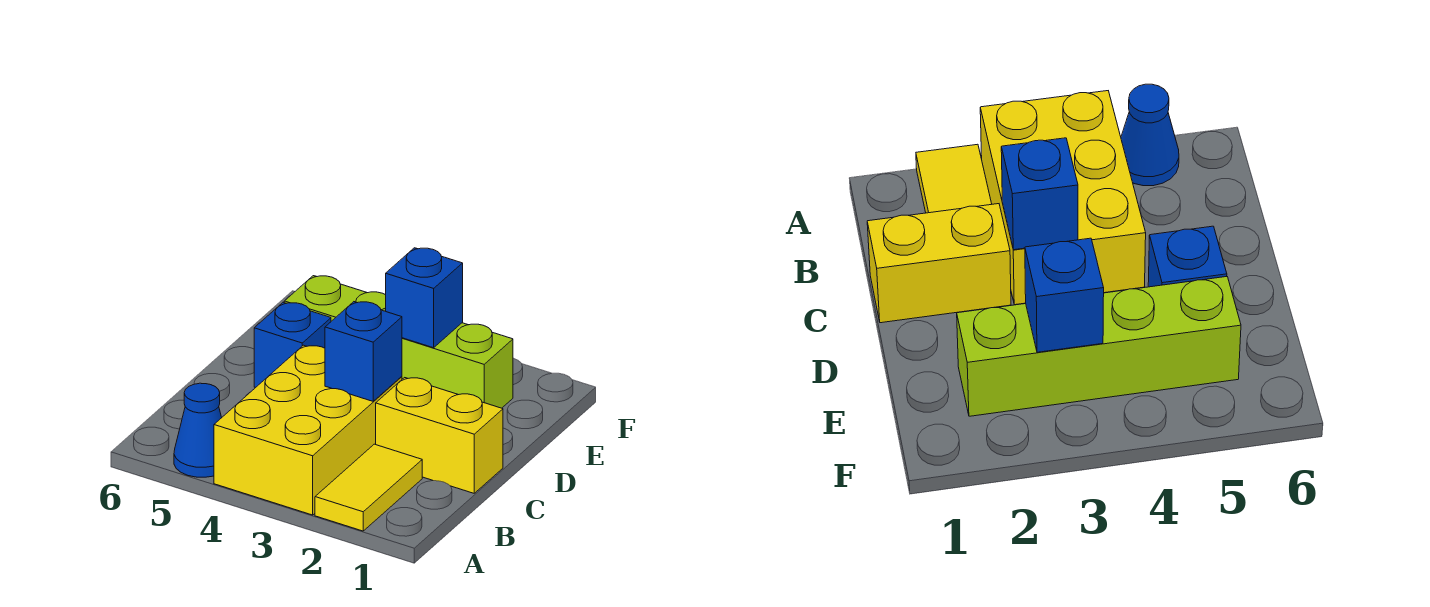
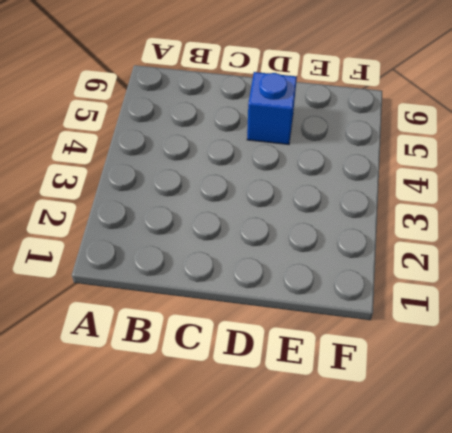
none -> yellow tile A2:B2 level 1
none -> yellow brick A3:C4 level 1

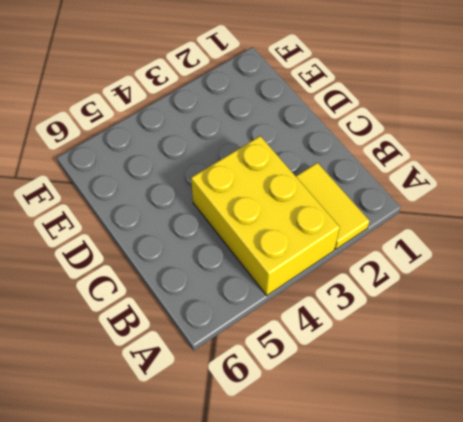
none -> blue cone A5 level 1
none -> yellow brick C1:C2 level 1

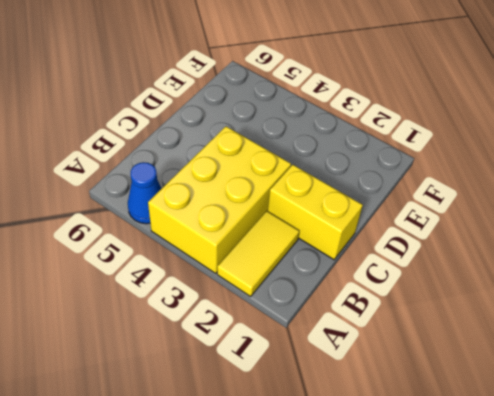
none -> blue brick D5 level 1
none -> lime brick E2:E5 level 1

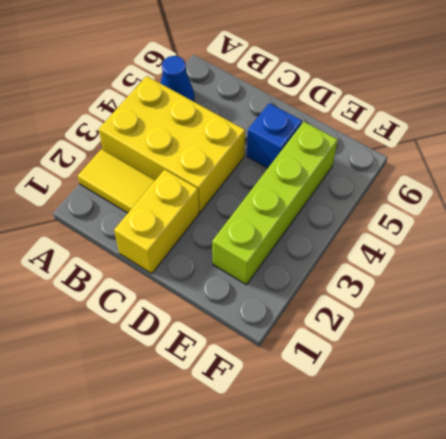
none -> blue brick C3 level 2
none -> blue brick E3 level 2

